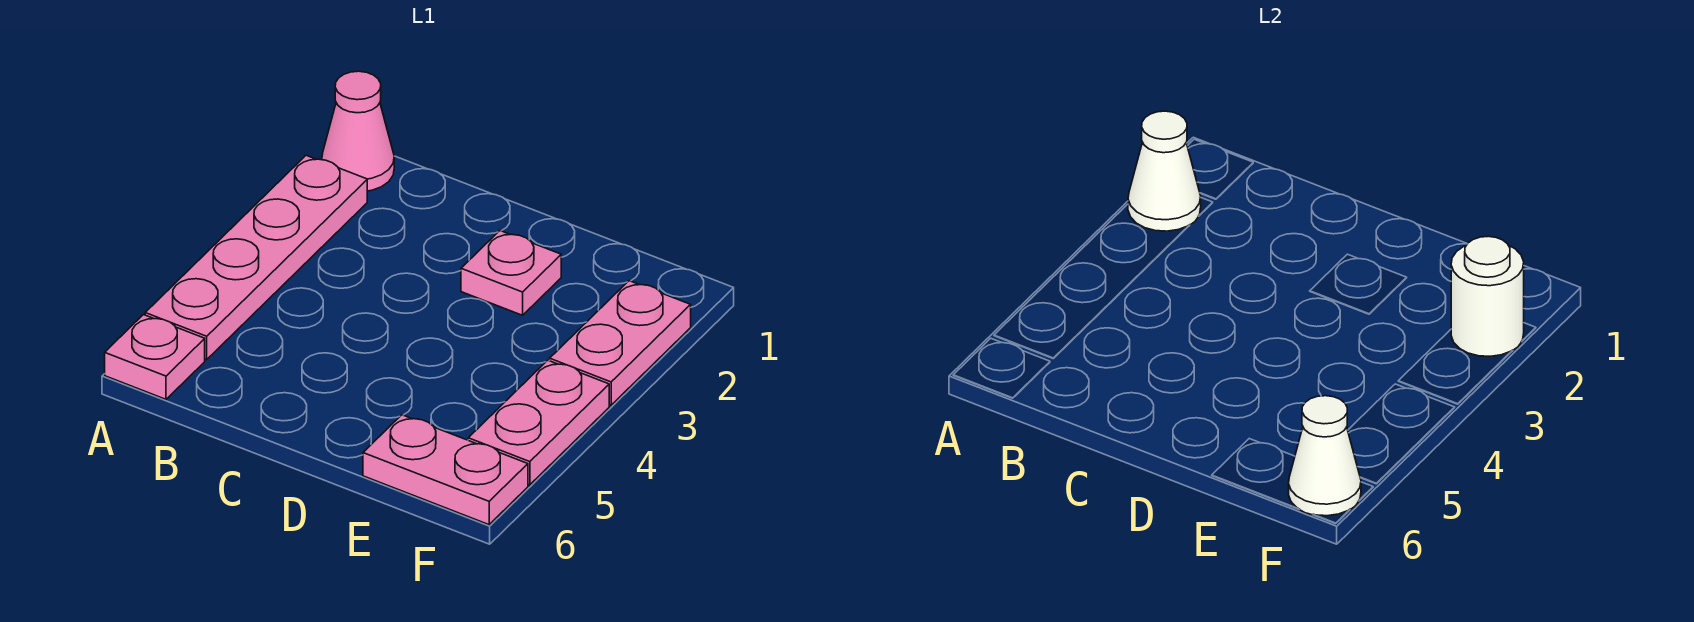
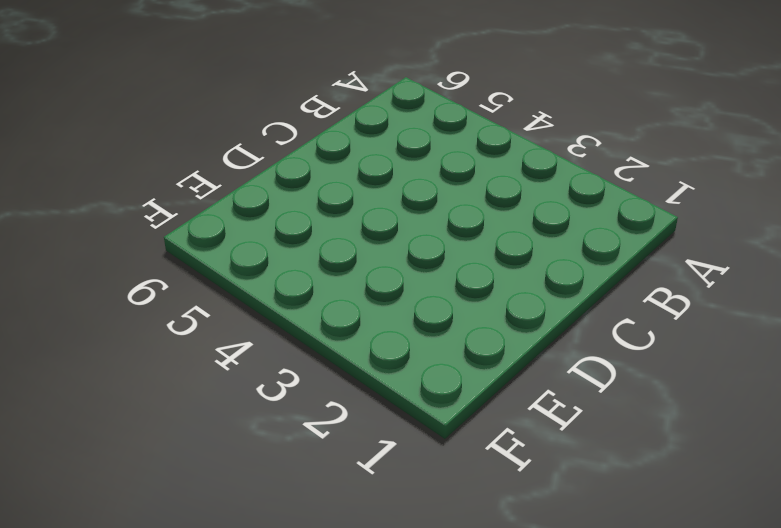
none -> pink cone A1 level 1
none -> pink plate A2:A5 level 1

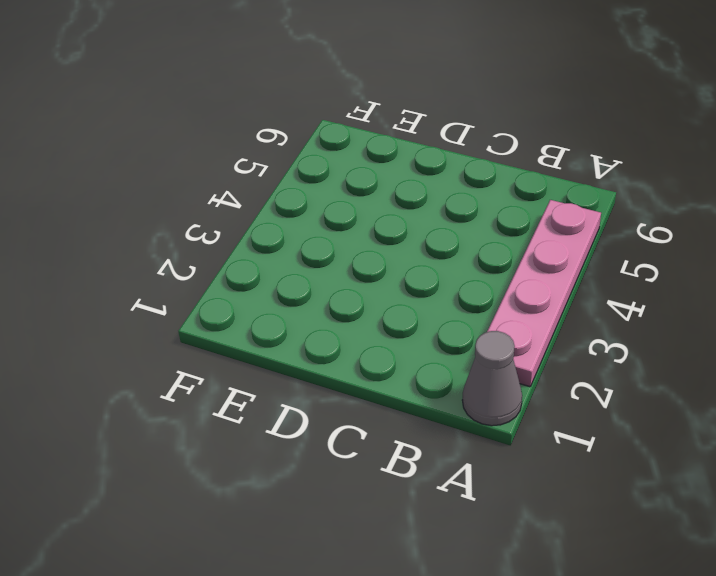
grey cone A1 level 1 -> pink cone A1 level 1
none -> pink plate A6 level 1
none -> pink plate D2 level 1

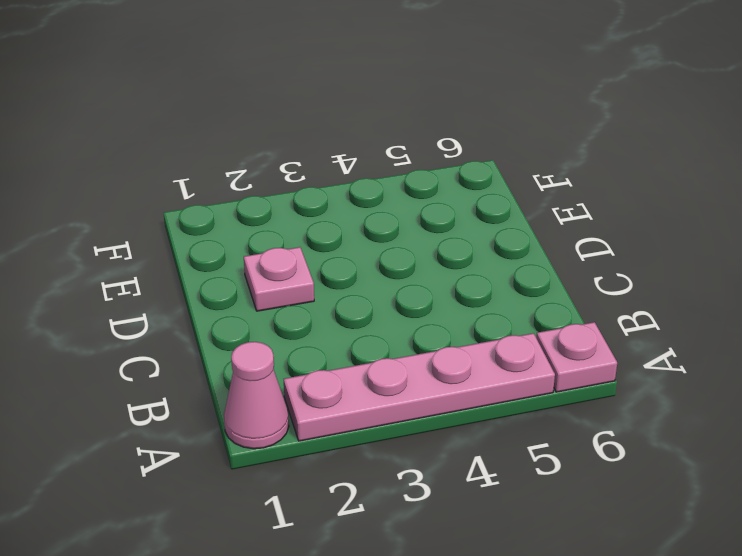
none -> pink plate E6:F6 level 1
none -> pink plate F2:F3 level 1

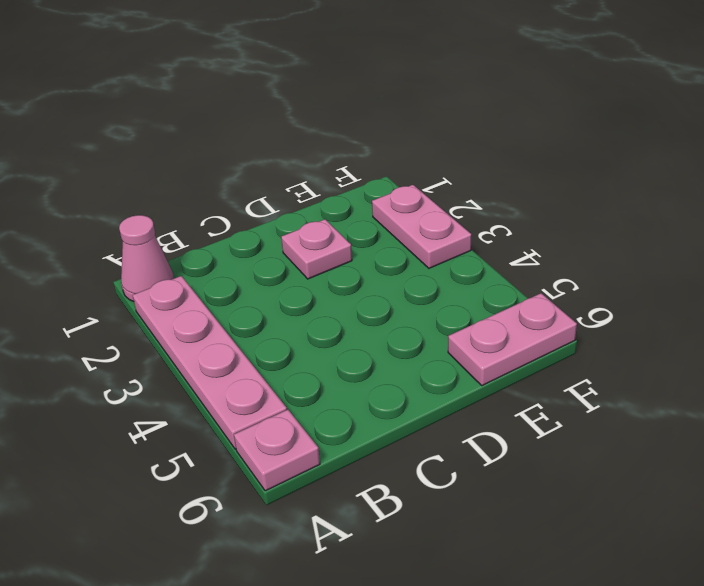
none -> pink plate F4:F5 level 1
none -> white cone A2 level 2

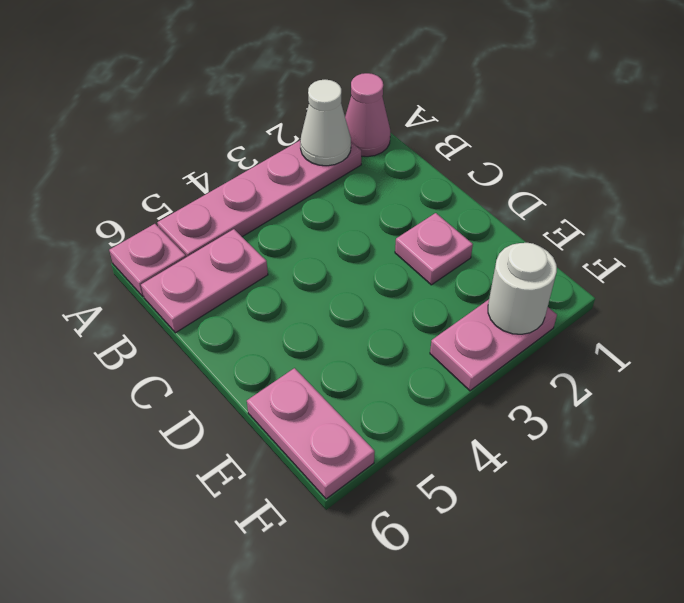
pink plate B5:B6 level 1 -> pink plate F4:F5 level 1
none -> white cone F6 level 2

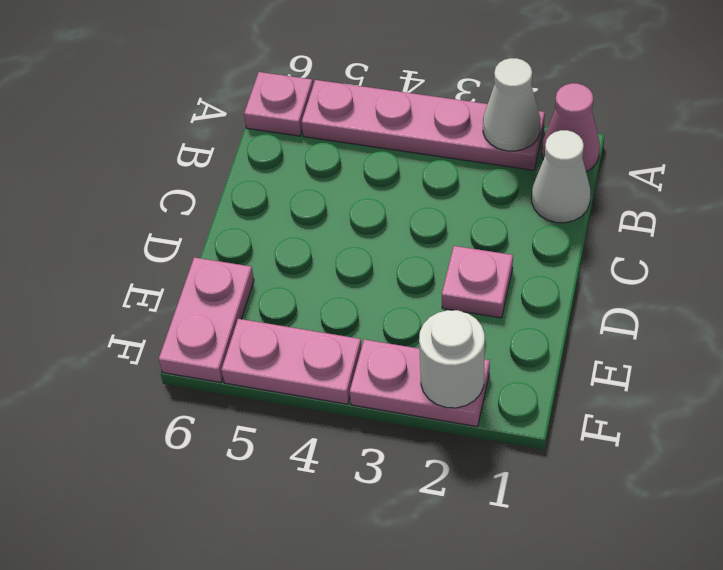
white cone B1 level 1 -> white cone F6 level 2

